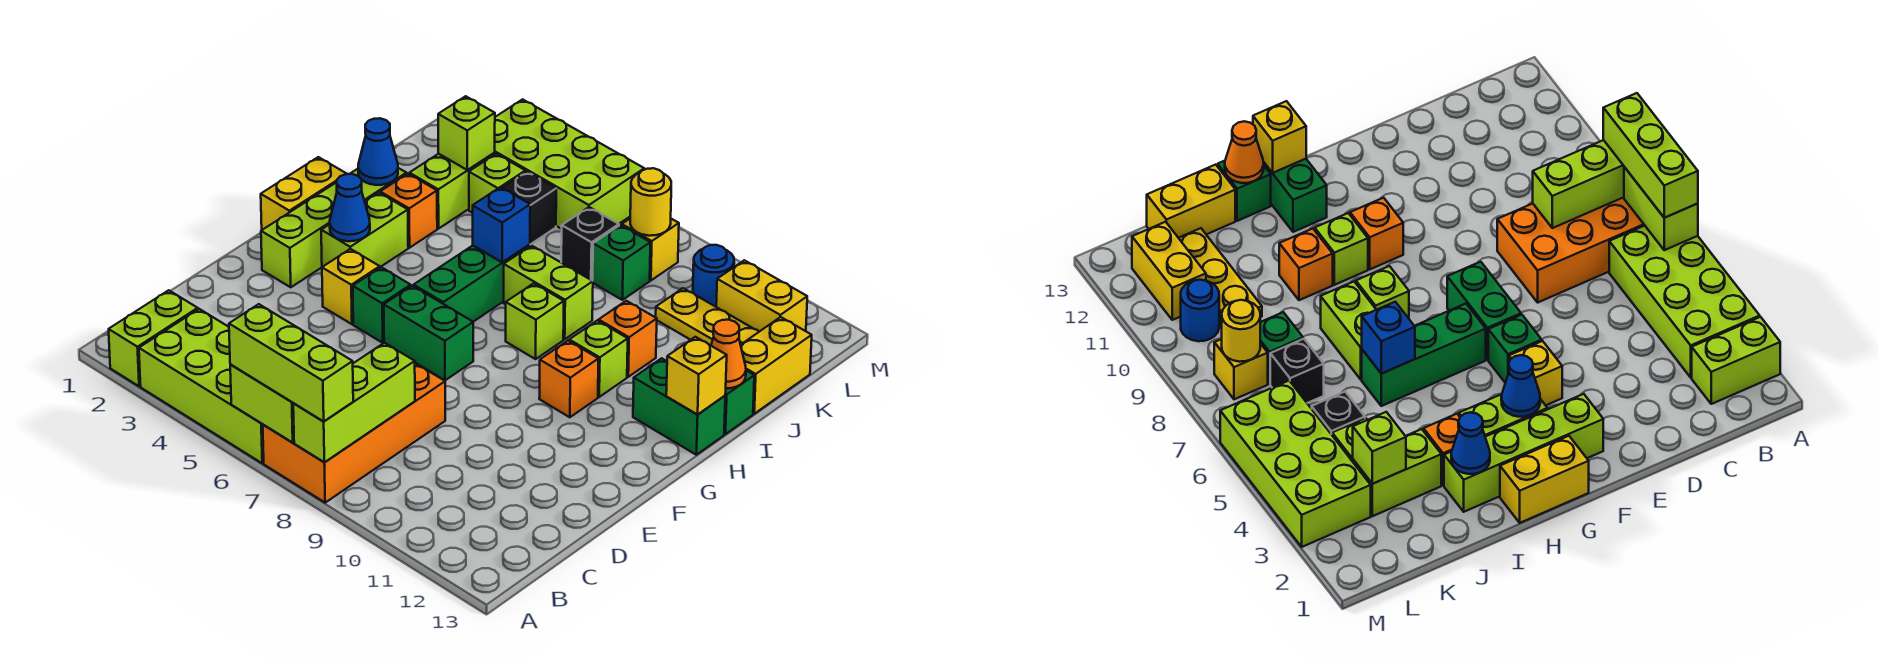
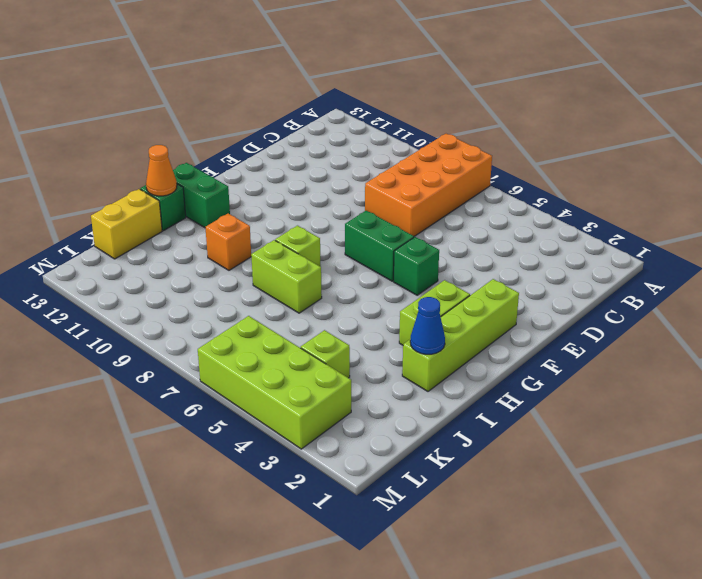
none -> lime brick A2:B2 level 1
none -> lime brick A3:B6 level 1
none -> yellow brick F4 level 1
none -> yellow brick G1:H1 level 1

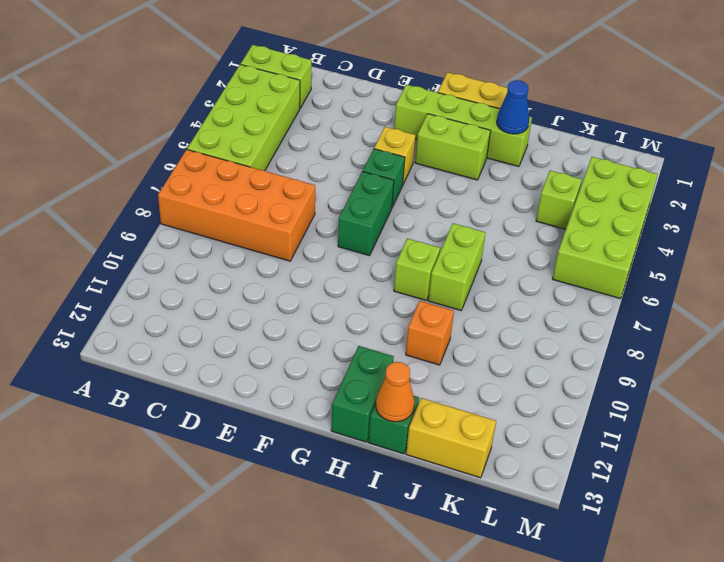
none -> green brick G6:I6 level 1
none -> orange brick G10 level 1
none -> lime brick H10 level 1
none -> orange brick I3 level 1

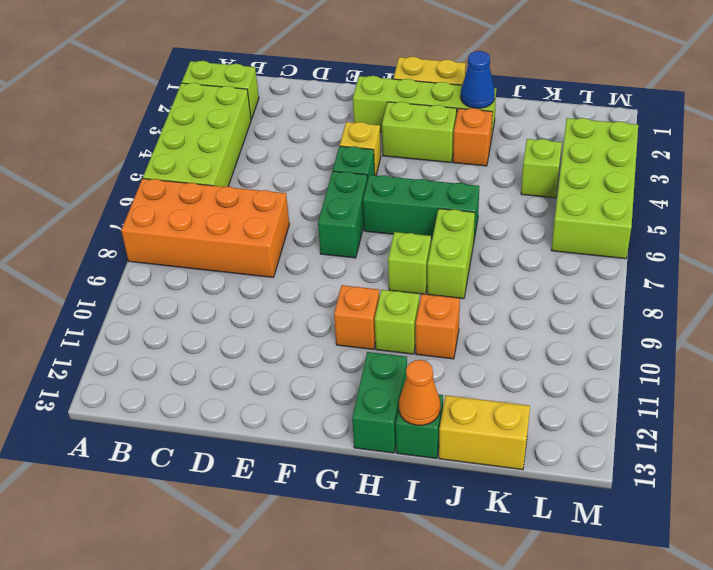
none -> lime brick J3:K3 level 1
none -> black brick K5 level 1
none -> black brick K7 level 1
none -> green brick K8 level 1

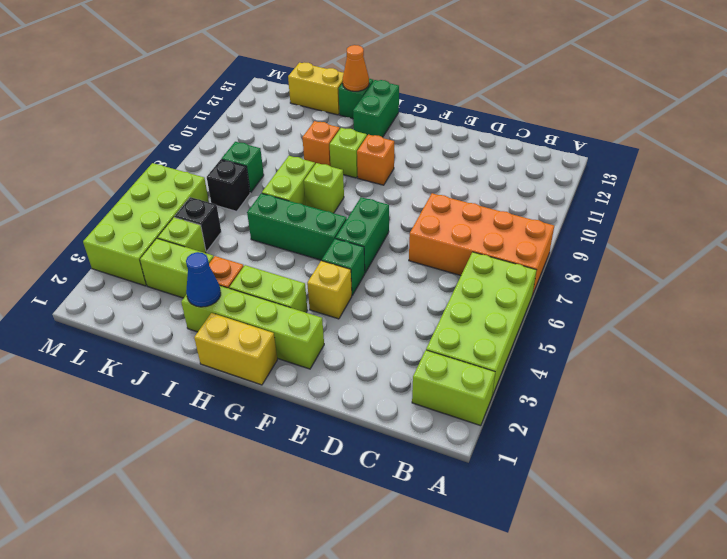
none -> yellow plate K10:K12 level 1
none -> yellow brick L8 level 1
none -> blue round brick L10 level 1
none -> yellow brick L11:L12 level 1

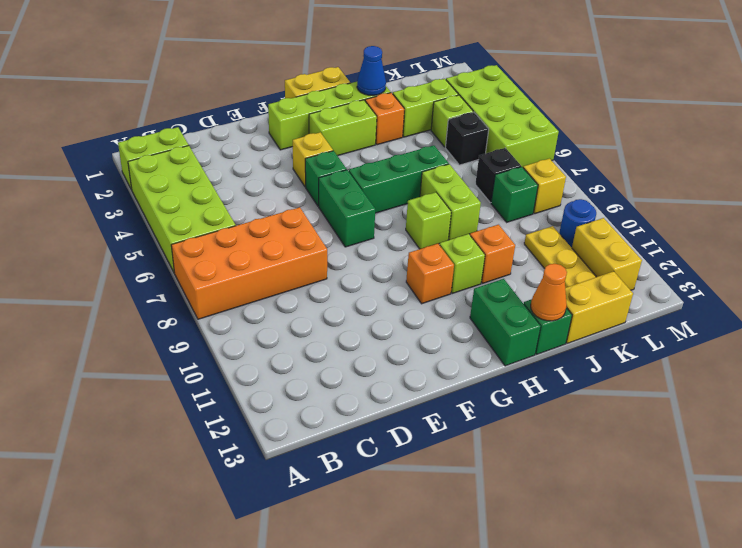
none -> lime brick A6:A7 level 2
none -> lime brick A8:C8 level 2
none -> blue cone G3 level 2
none -> yellow brick H13 level 2

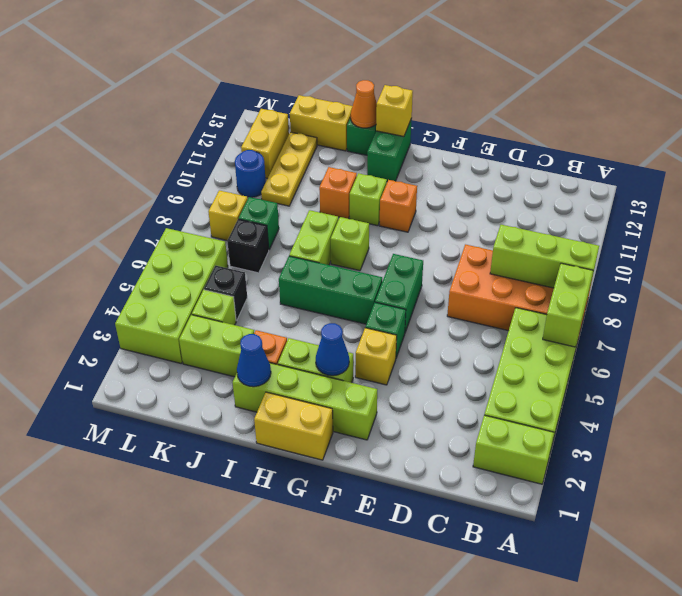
none -> blue brick I6 level 2
none -> lime brick K3 level 2
none -> yellow round brick L8 level 2
none -> lime brick A6:A8 level 3

